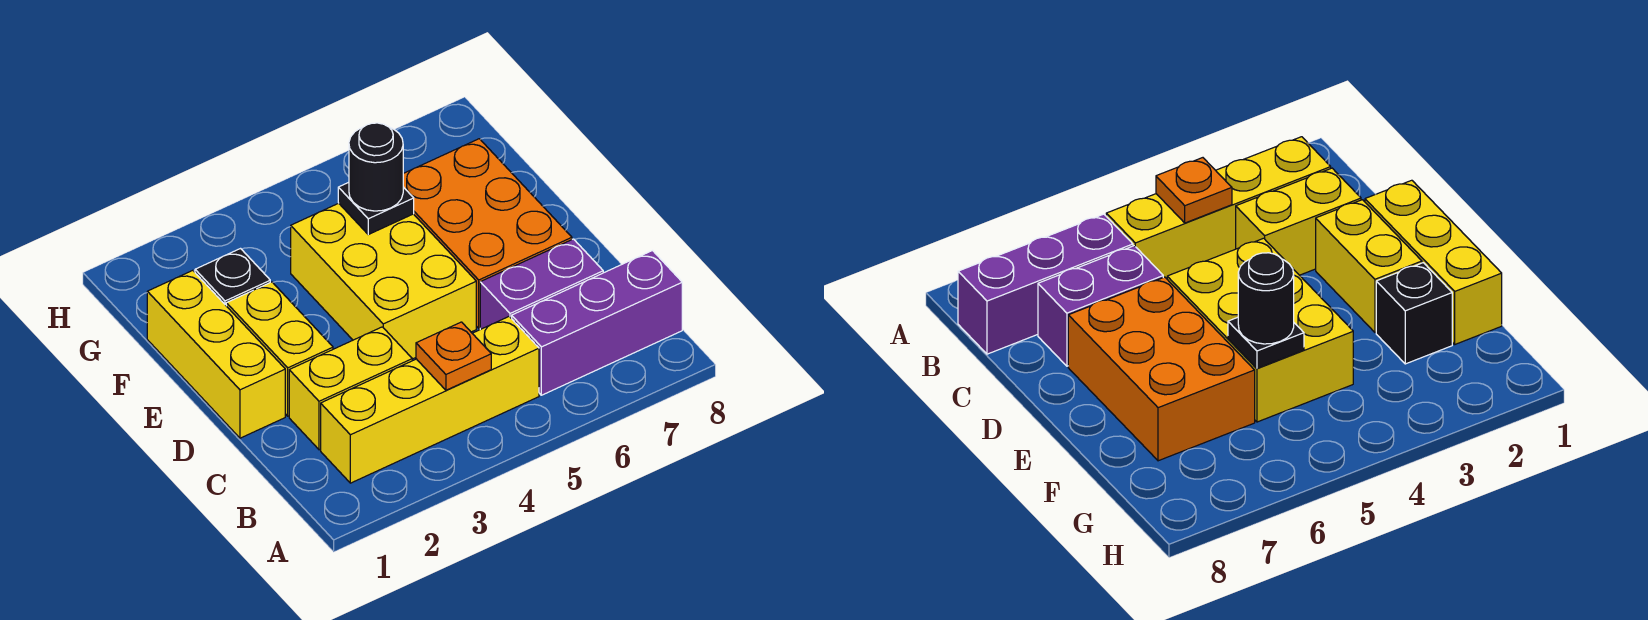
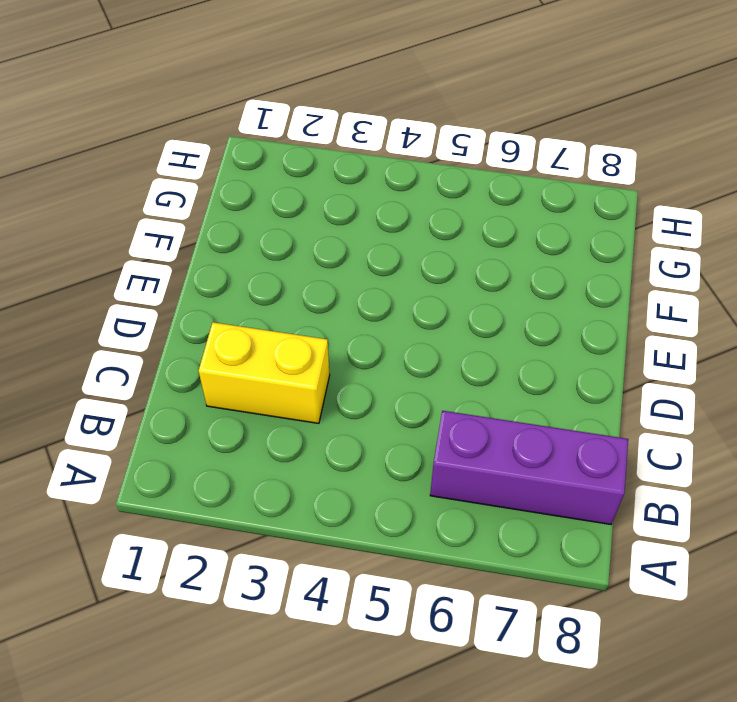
none -> yellow brick B2:B5 level 1
none -> purple brick C6:C7 level 1
none -> yellow brick D1:F1 level 1

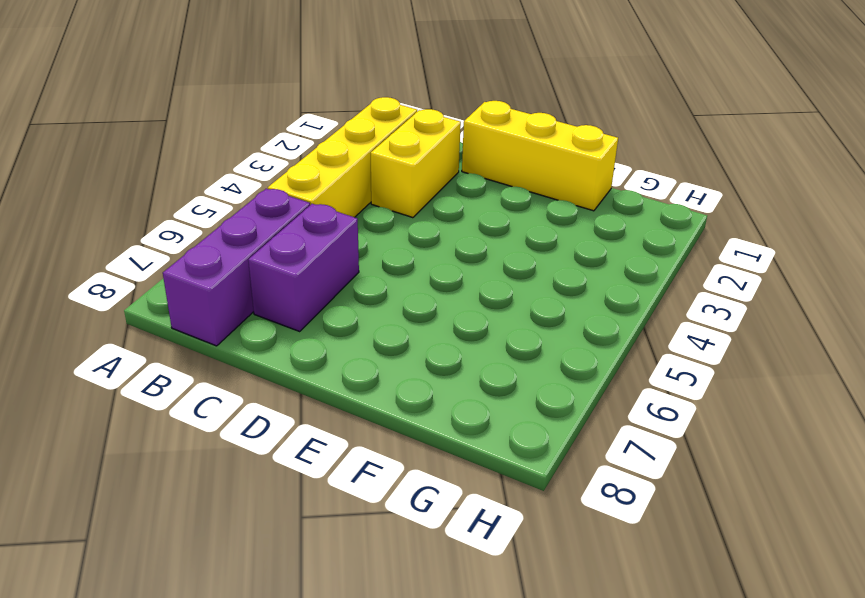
none -> yellow brick D2:E2 level 1
none -> yellow brick D4:F5 level 1
none -> orange brick D6:F7 level 1

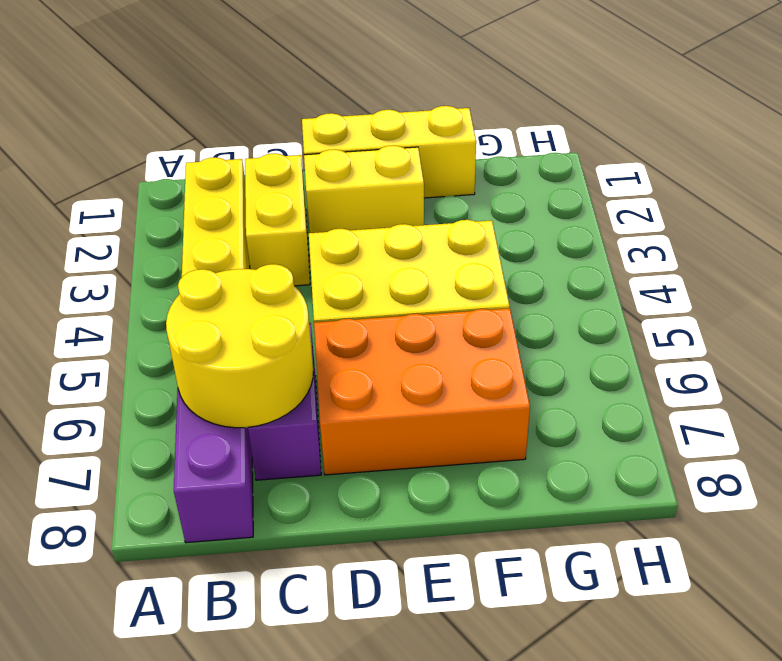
yellow round brick B6:C7 level 2 -> none
none -> black brick F2 level 1
none -> orange plate B4 level 2
none -> black plate F5 level 2

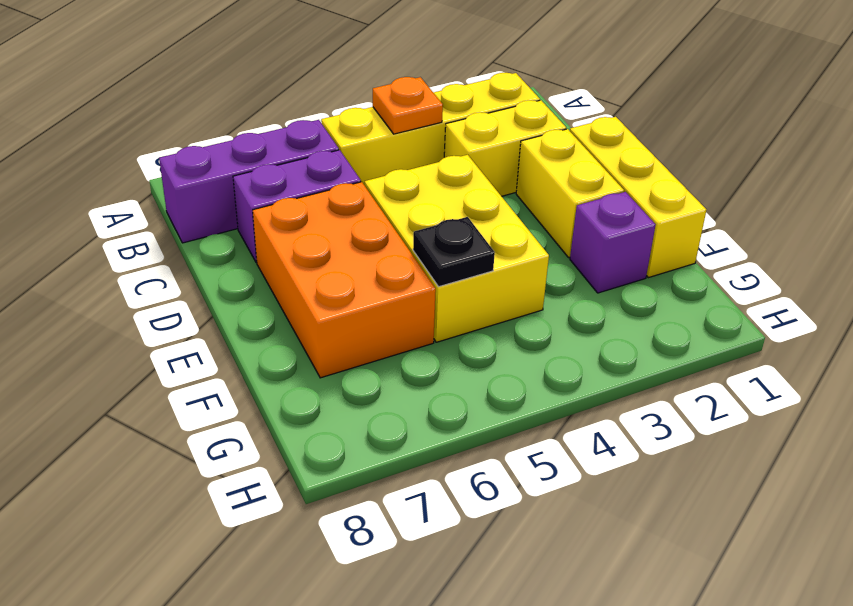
purple brick F2 level 1 -> black brick F2 level 1
none -> black round brick F5 level 3

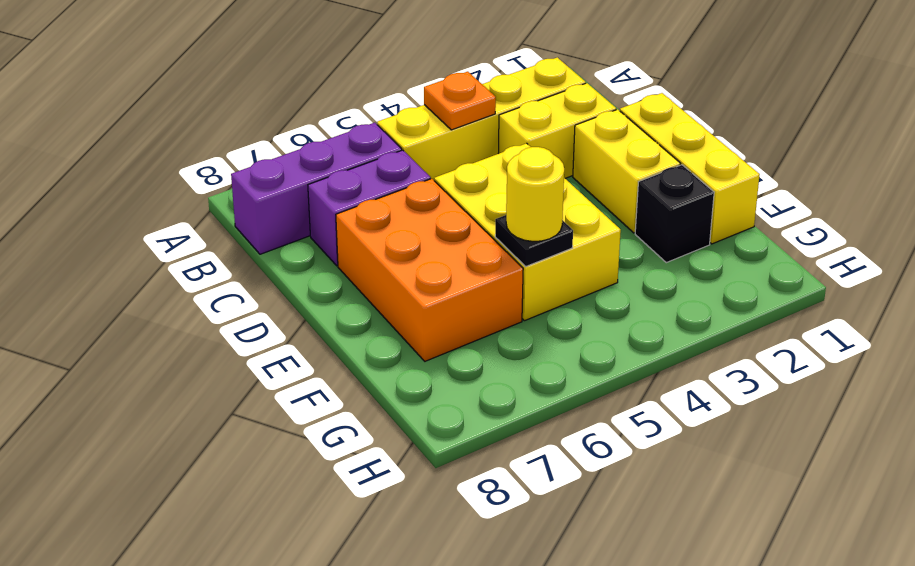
yellow round brick F5 level 3 -> black round brick F5 level 3

